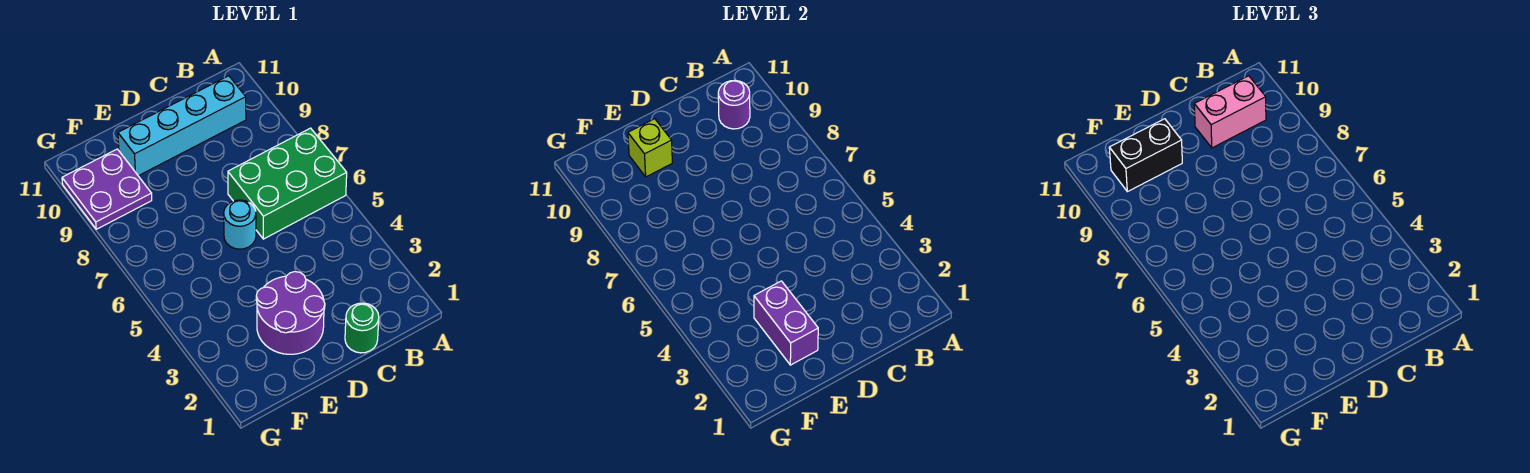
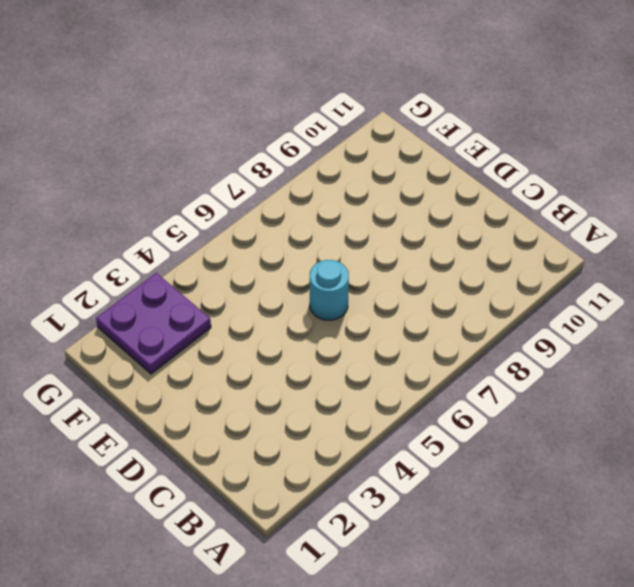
purple plate F2:G3 level 1 -> purple plate F9:G10 level 1
none -> green brick A6:C7 level 1
none -> cyan brick B10:E10 level 1

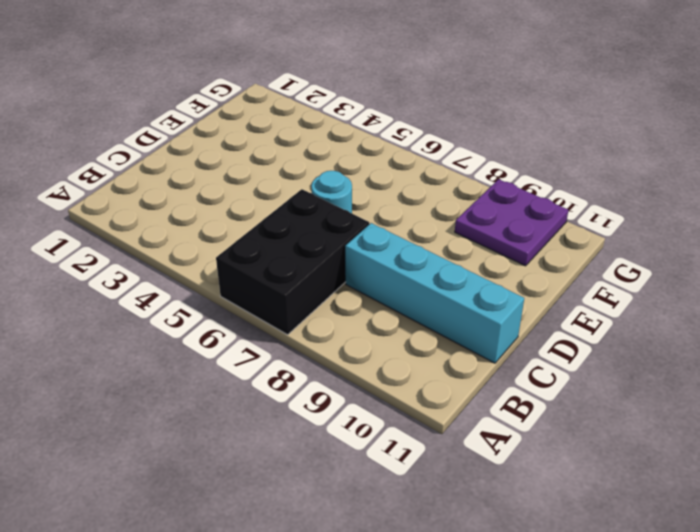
black brick A6:C7 level 1 -> green brick A6:C7 level 1
cyan brick C8:C11 level 1 -> cyan brick B10:E10 level 1
none -> green round brick C1 level 1
none -> purple round brick D2:E3 level 1

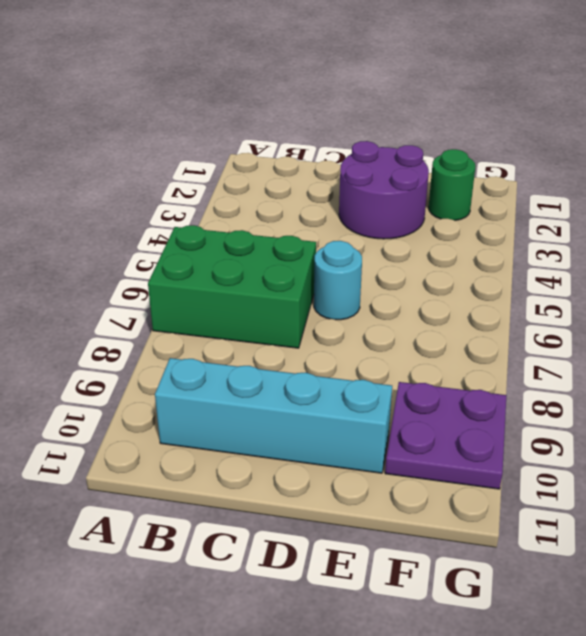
green round brick F2 level 1 -> green round brick C1 level 1
none -> purple round brick B10 level 2
none -> purple brick E2:E3 level 2

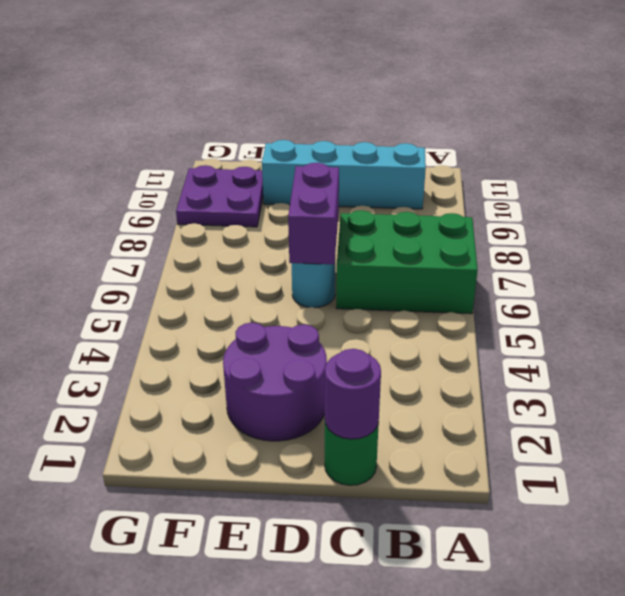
purple round brick C1 level 2 -> purple round brick B10 level 2
purple brick D6:D7 level 2 -> purple brick E2:E3 level 2
none -> lime brick E10 level 2
none -> pink brick B10:C10 level 3

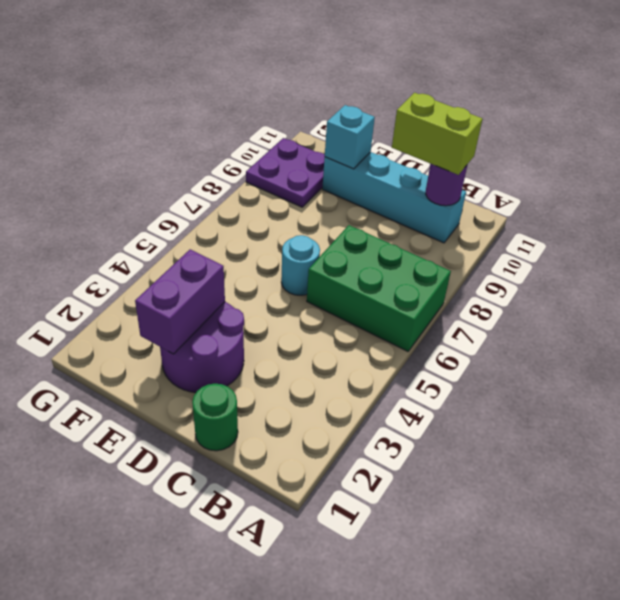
lime brick B10:C10 level 3 -> pink brick B10:C10 level 3
cyan brick E10 level 2 -> lime brick E10 level 2
none -> black brick E10:F10 level 3

